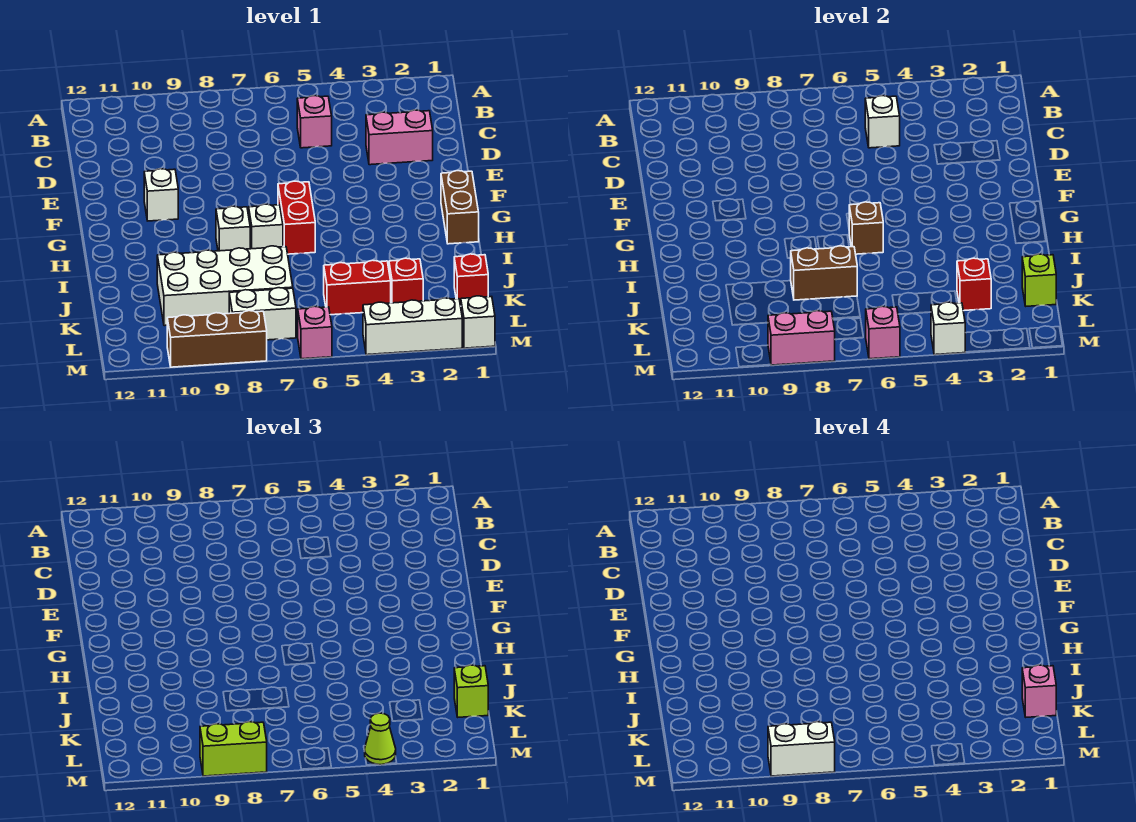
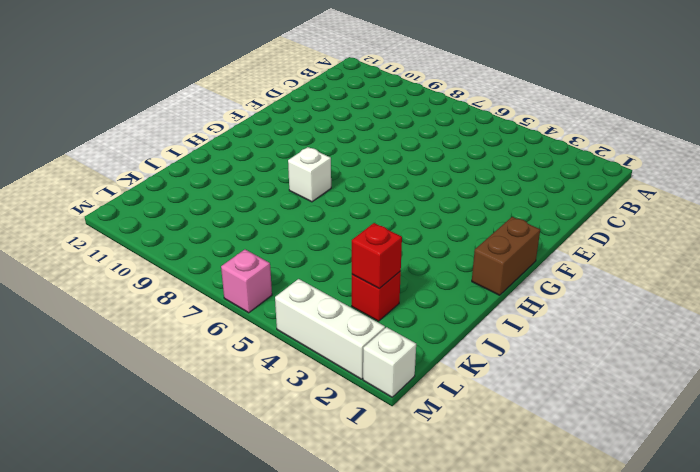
none -> pink brick C5 level 1
none -> pink brick D2:D3 level 1
none -> white brick F10 level 1

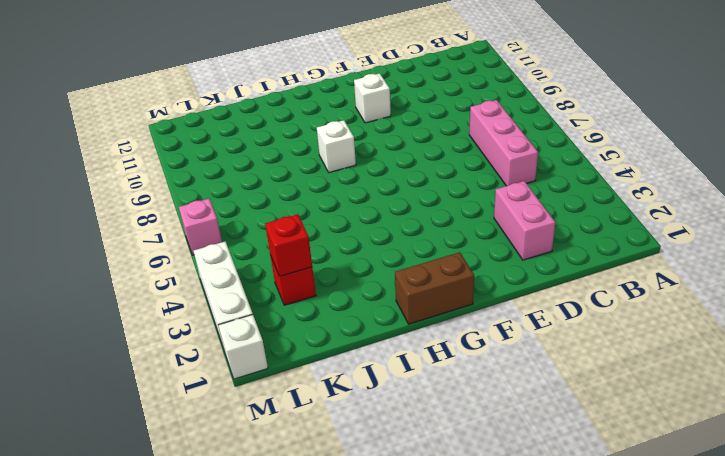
pink brick C5:C7 level 1 -> pink brick C5 level 1
none -> red brick G6:H6 level 1
none -> white brick H7 level 1
none -> white brick J7:K10 level 1

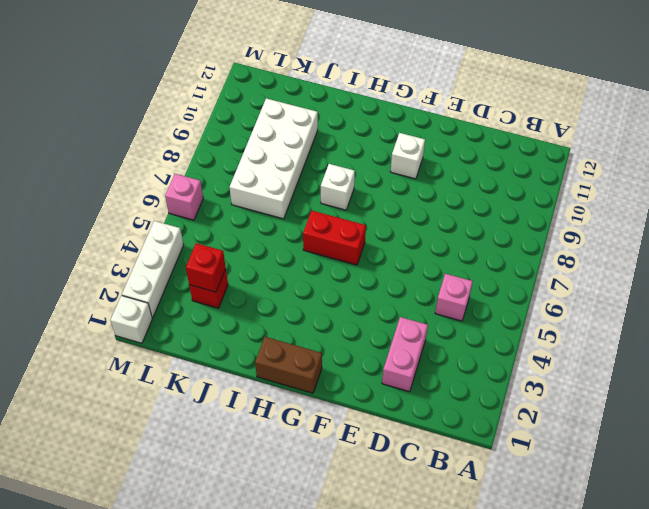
none -> white brick H7 level 1
none -> red brick K1 level 1
none -> red brick K4:K5 level 1

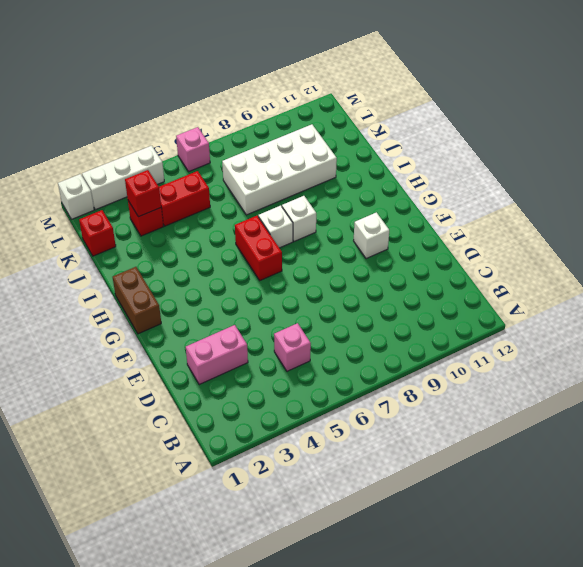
none -> white brick L7:L8 level 1
none -> brown brick M8:M10 level 1
none -> white brick C5 level 2

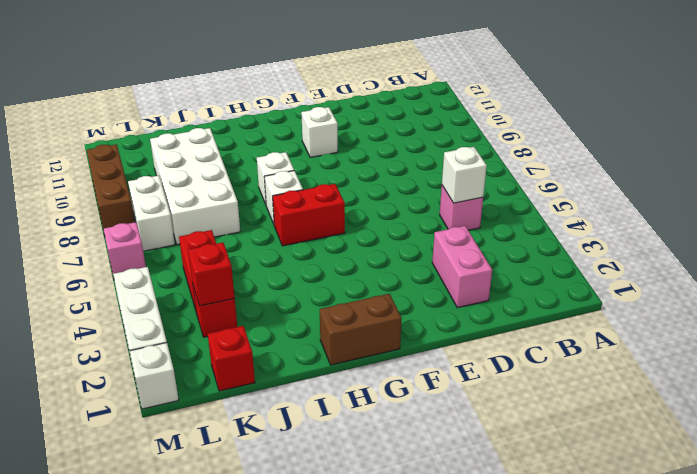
none -> brown brick H6 level 2
none -> brown brick J7:J8 level 2
none -> lime brick K1 level 2

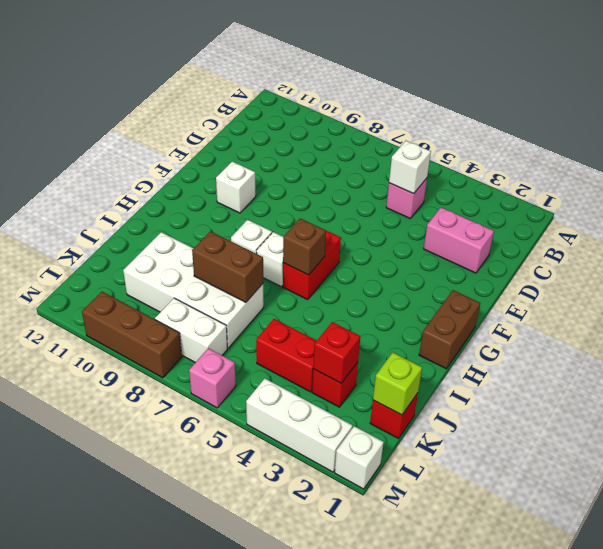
none -> white brick M4 level 2
none -> pink brick M6 level 2
none -> pink brick M8:M9 level 2

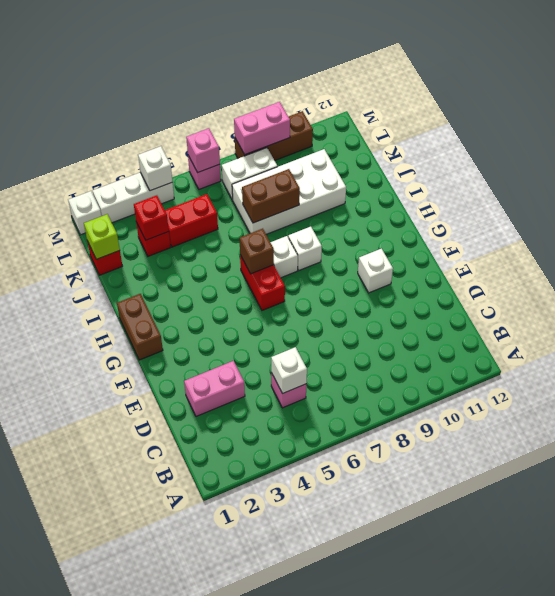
none -> lime brick K1 level 3
none -> lime cone M4 level 3
none -> lime brick M8:M9 level 3

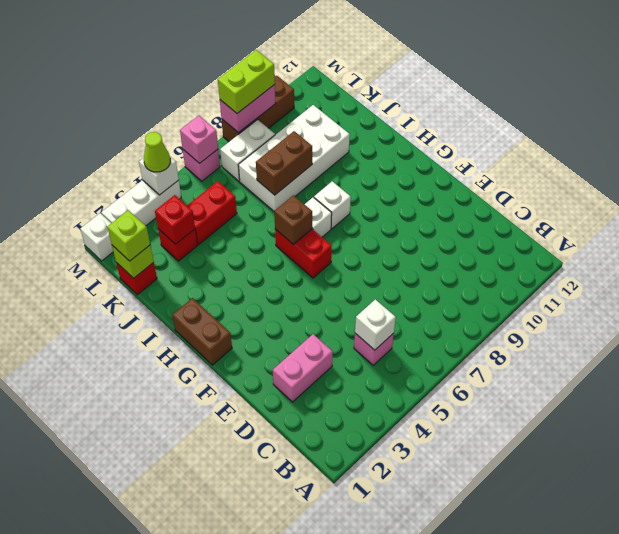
none -> white brick F10 level 1
none -> pink brick K1 level 4
none -> white brick M8:M9 level 4

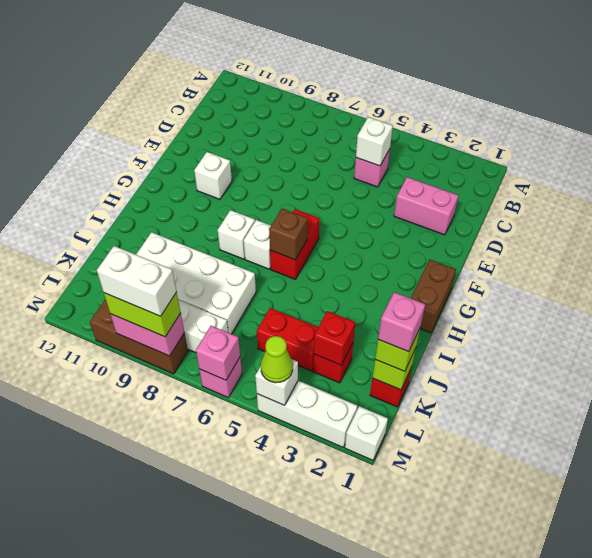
none -> brown brick J7:J8 level 2

